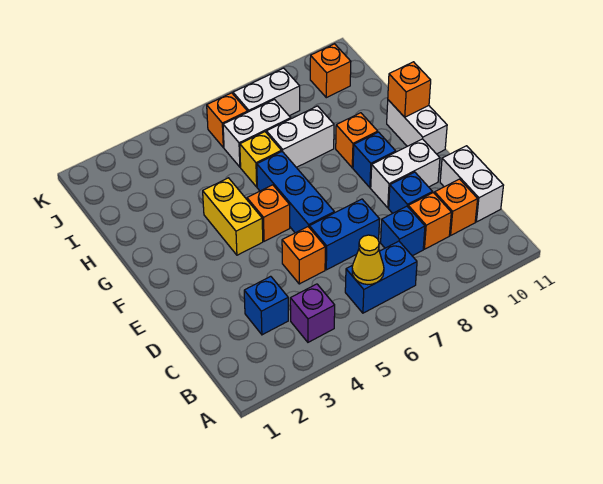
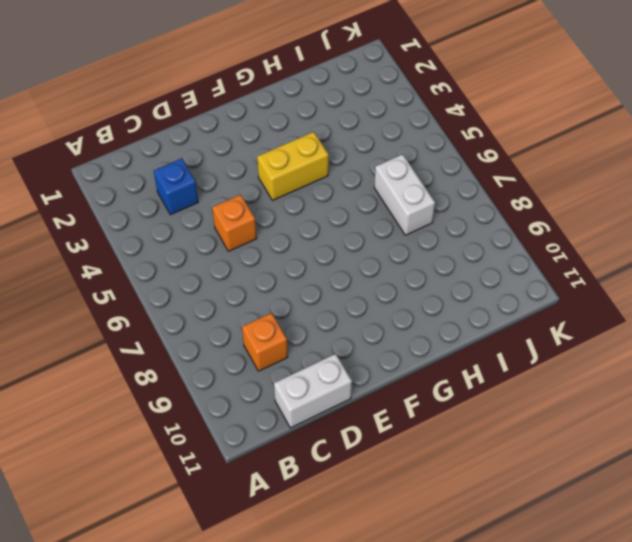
none -> purple brick B4 level 1
none -> blue brick B6:B7 level 1
none -> blue brick C8 level 1

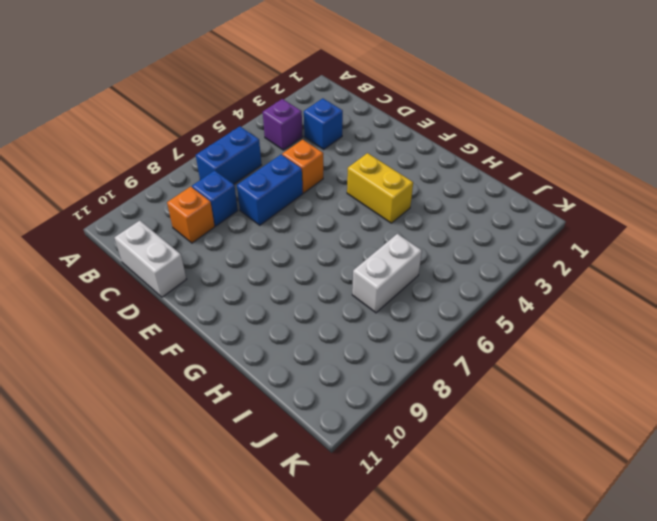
none -> orange brick C10 level 1
none -> blue brick D9 level 1
none -> blue brick E6:G6 level 1

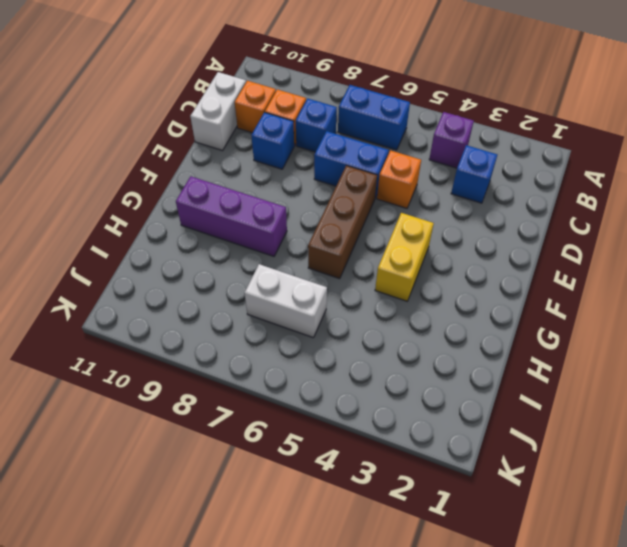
brown brick E6:G6 level 1 -> blue brick E6:G6 level 1
purple brick G8:G10 level 1 -> orange brick G9 level 1
none -> white brick E9:E10 level 1
none -> orange brick F5 level 1
none -> blue brick F9 level 1

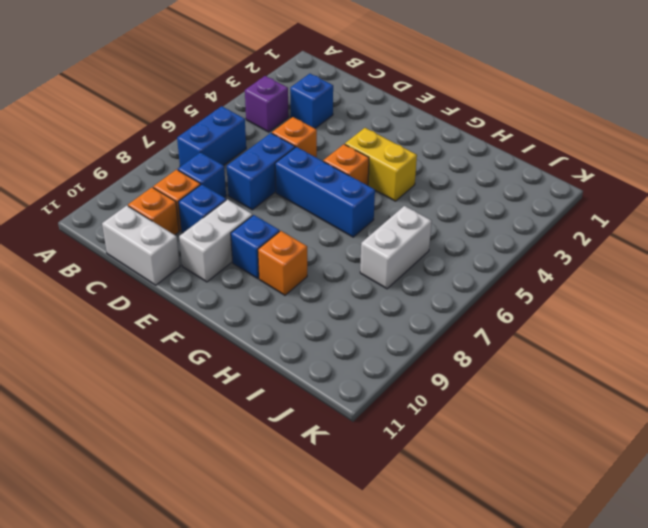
none -> white brick F11:G11 level 1
none -> yellow brick H6 level 1
none -> white brick H7:H8 level 1

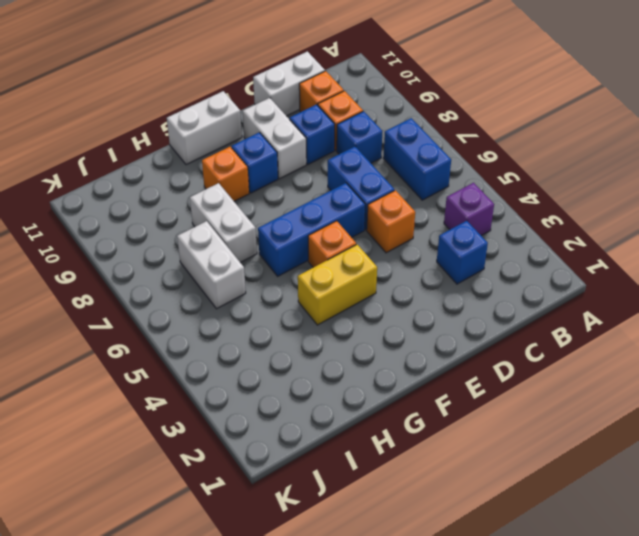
none -> yellow brick H6 level 1
none -> orange brick J6 level 1
none -> white brick J7:J8 level 1

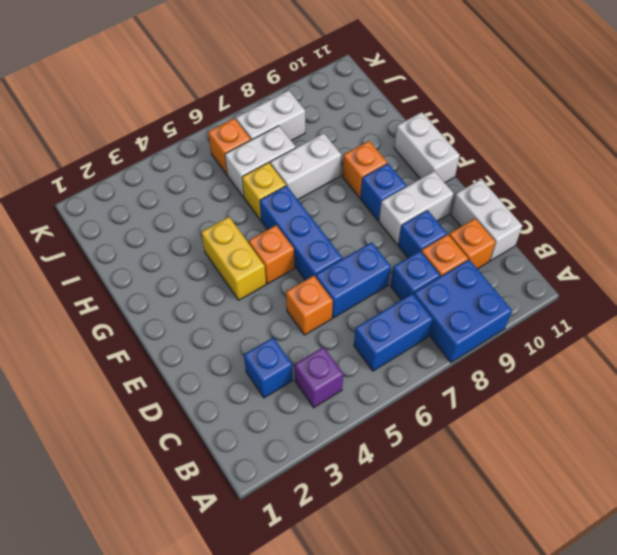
blue brick A8:B9 level 1 -> none
none -> orange brick J10 level 1
none -> yellow cone B6 level 2
none -> orange brick G11 level 2

